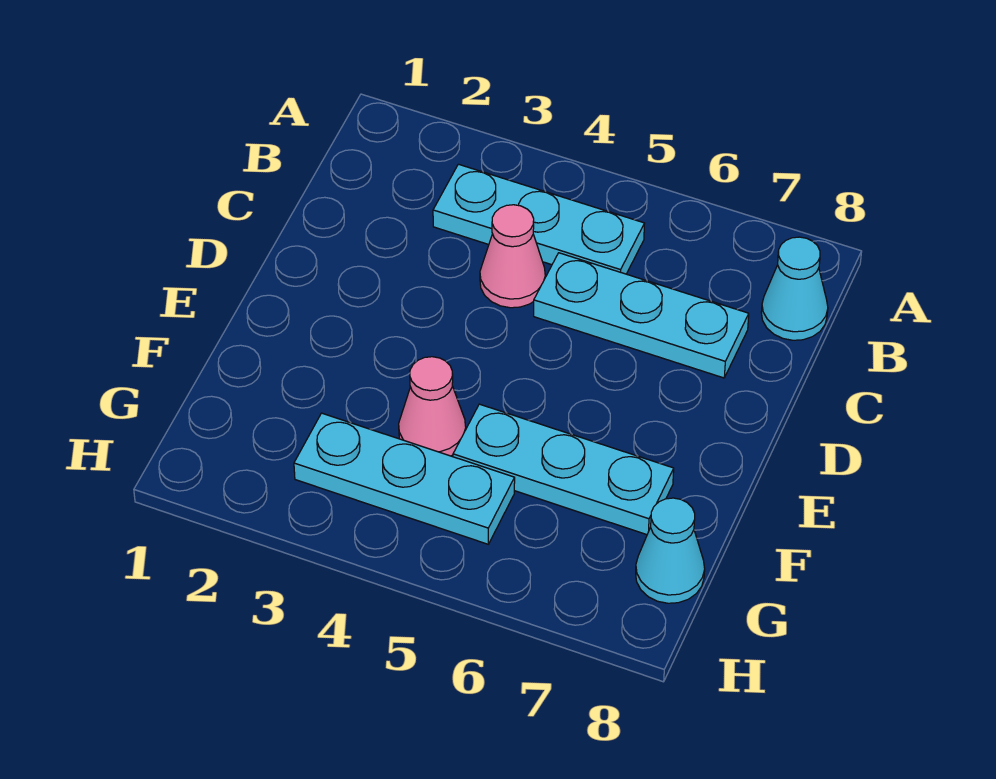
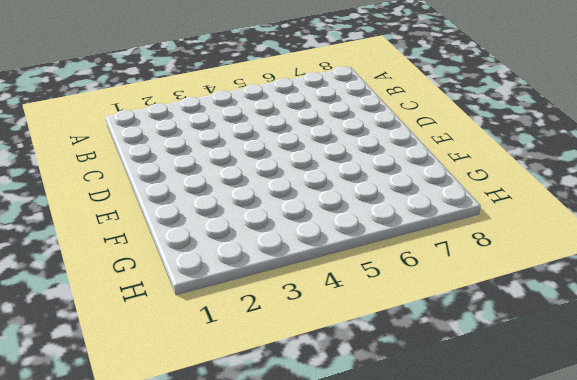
none -> cyan plate B3:B5 level 1
none -> cyan cone B8 level 1

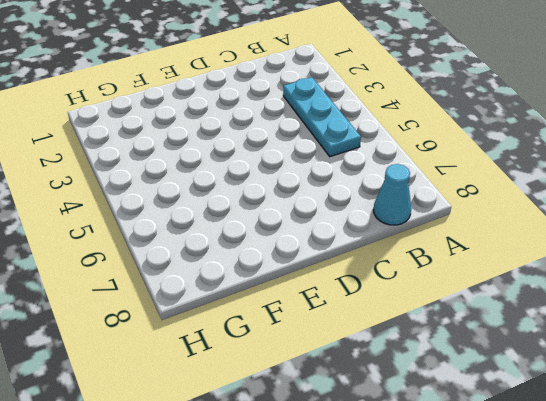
none -> pink cone C4 level 1
none -> cyan plate C5:C7 level 1

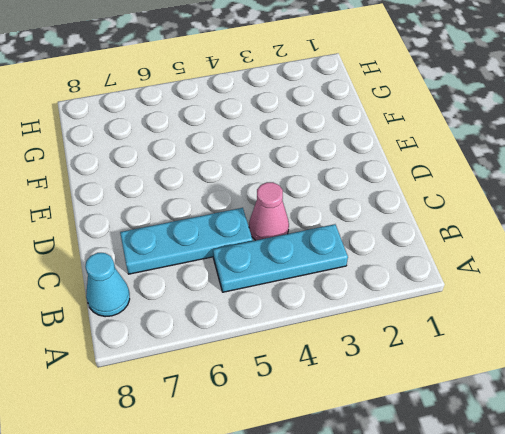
none -> pink cone F4 level 1
none -> cyan plate F5:F7 level 1

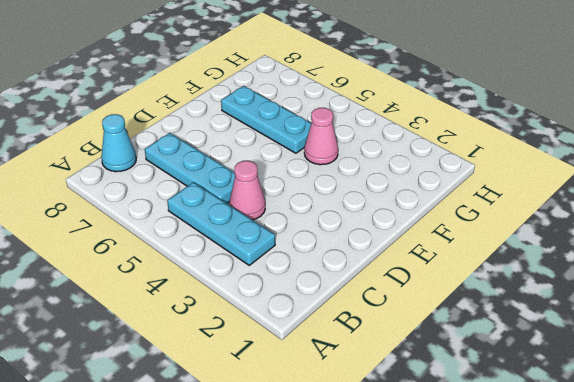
none -> cyan plate G3:G5 level 1
none -> cyan cone G8 level 1

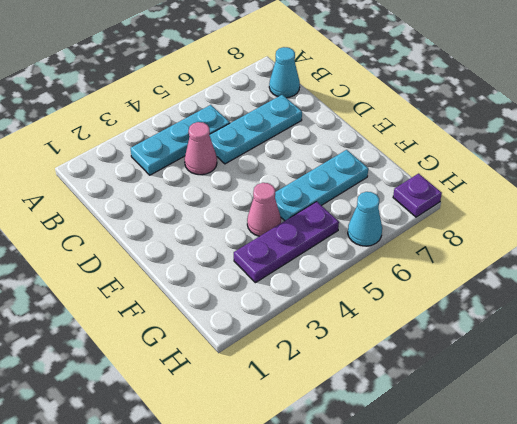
purple plate G3:G5 level 1 -> cyan plate G3:G5 level 1
cyan cone H6 level 1 -> cyan cone G8 level 1
purple plate H8 level 1 -> none

